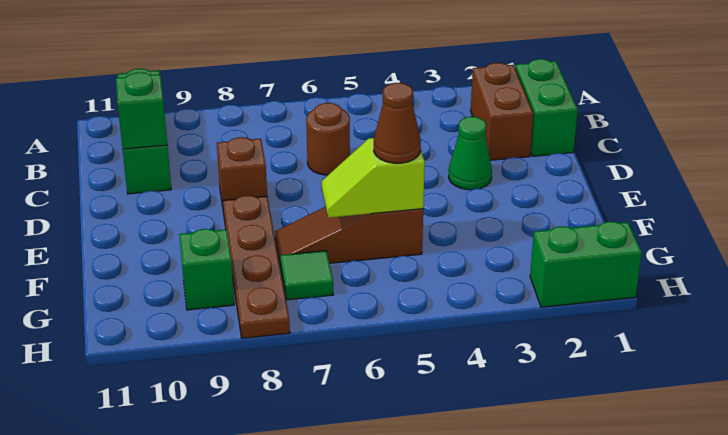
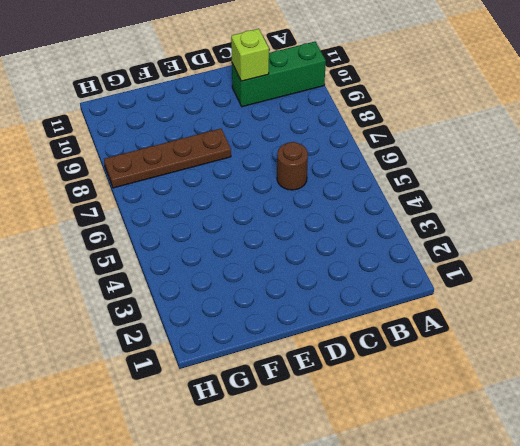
lime brick C10 level 2 -> green brick C10 level 2
none -> green brick B1:C1 level 1
none -> brown brick B2:C2 level 1
none -> green cone D3 level 1

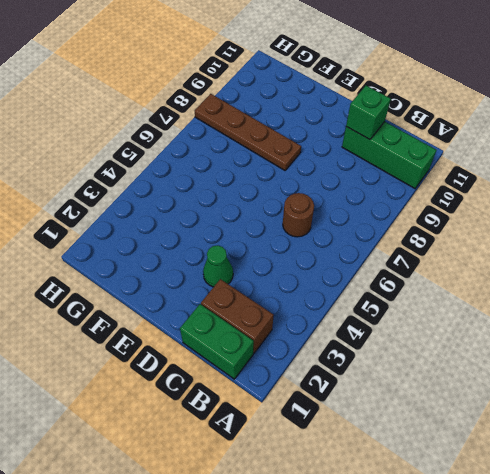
none -> brown brick D8 level 1
none -> brown slope F5:F7 level 1 top 5
none -> green tile G7 level 1

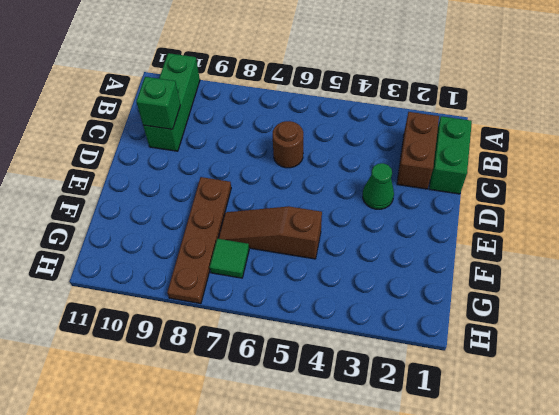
none -> brown brick D8 level 1
none -> green brick G9 level 1
none -> green brick H1:H2 level 1

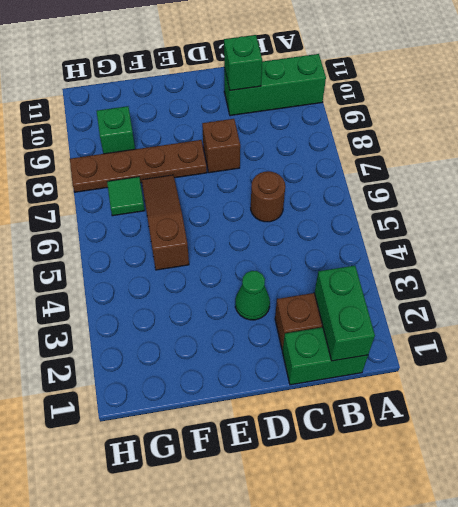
green brick B1:B2 level 2 -> green brick H1:H2 level 1
none -> lime slope F5:F6 level 2 top 5
none -> brown cone F5 level 3

